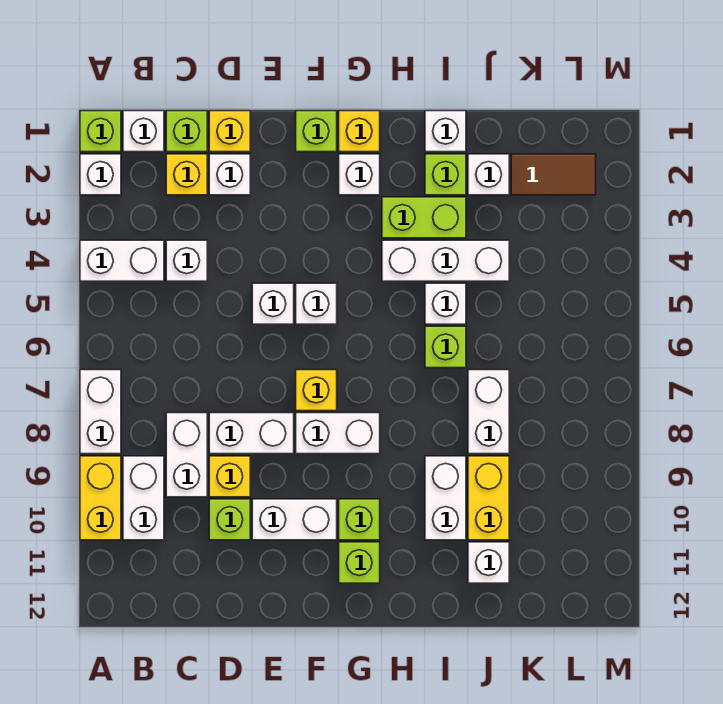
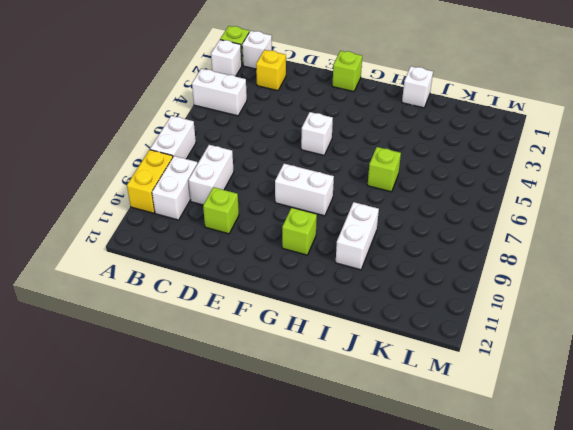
none -> lime brick C1 level 1
none -> white brick C4 level 1
none -> yellow brick D1 level 1
none -> white brick D2 level 1

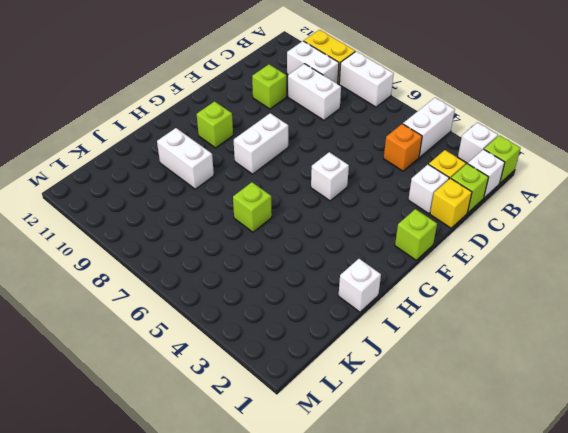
orange brick C4 level 1 -> white brick C4 level 1
none -> white brick D8:E8 level 1
none -> yellow brick D9 level 1
none -> white brick E5 level 1
none -> white brick E10:F10 level 1

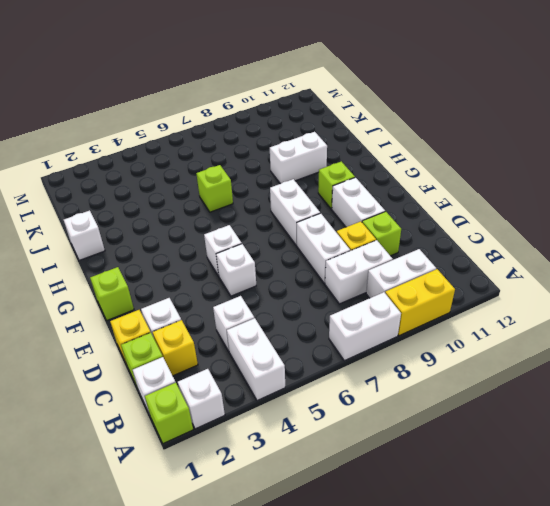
none -> yellow brick F7 level 1
none -> yellow brick G1 level 1
none -> white brick G2 level 1
none -> lime brick G11 level 1

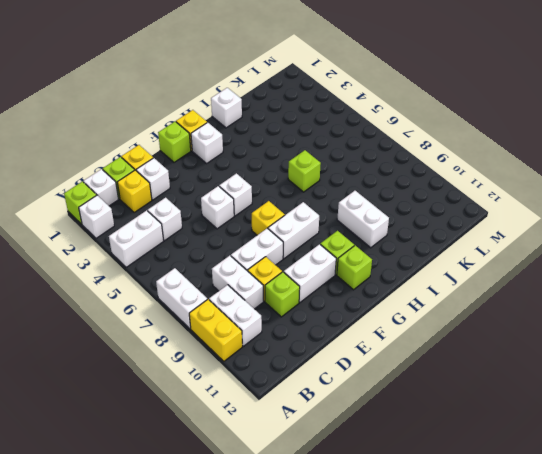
none -> lime brick H3:I3 level 1
none -> white brick H4:J4 level 1
none -> lime brick I2 level 1
none -> white brick I5 level 1

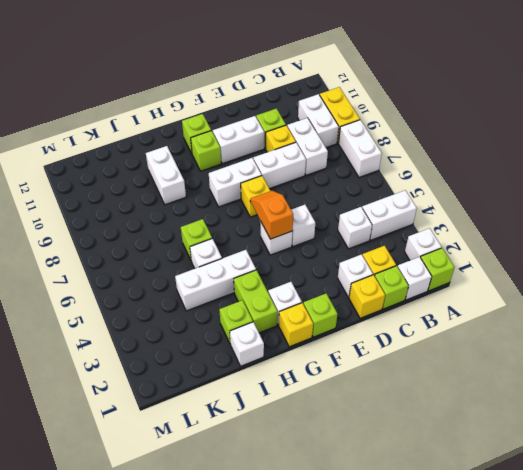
orange slope F5:F6 level 2 top 5 -> none
lime brick H2:H3 level 1 -> lime brick H3:I3 level 1
none -> white brick J2 level 1
none -> white brick J7:J8 level 1
none -> yellow brick J9:J10 level 1
none -> white brick J11 level 1

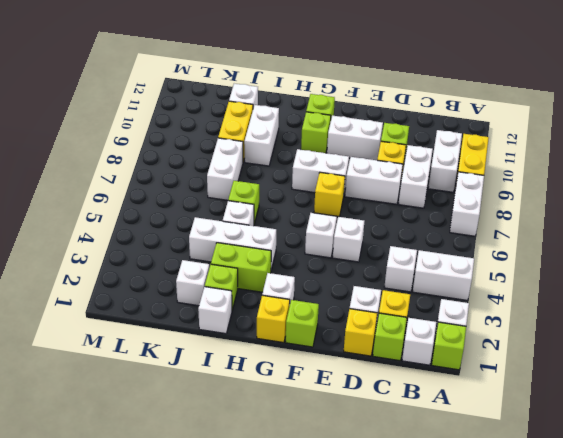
none -> brown tile K2:L2 level 1

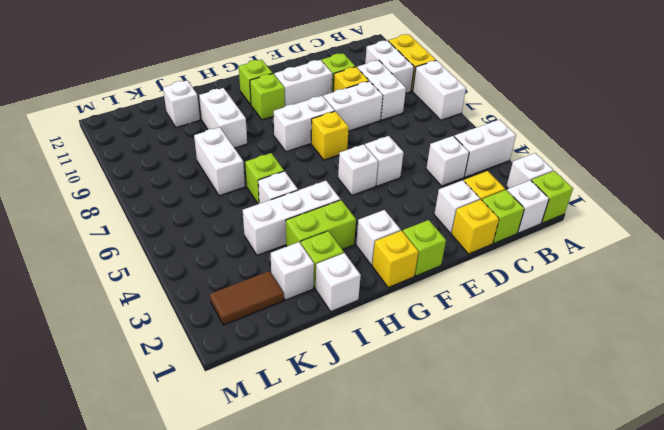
none -> yellow brick J9:J10 level 1

